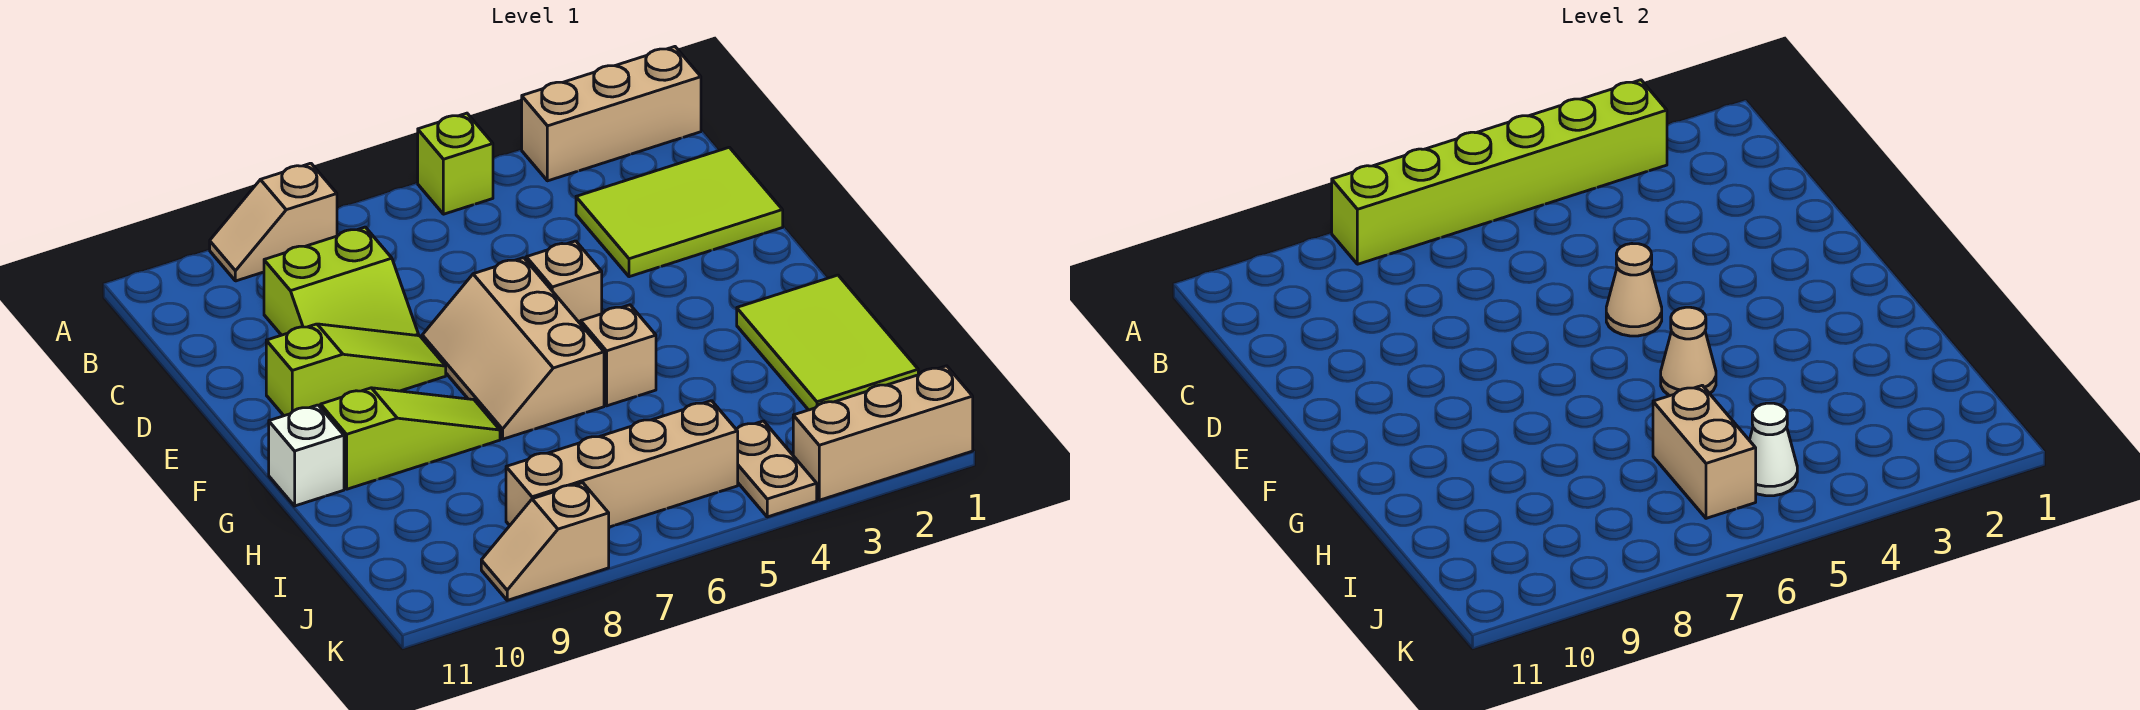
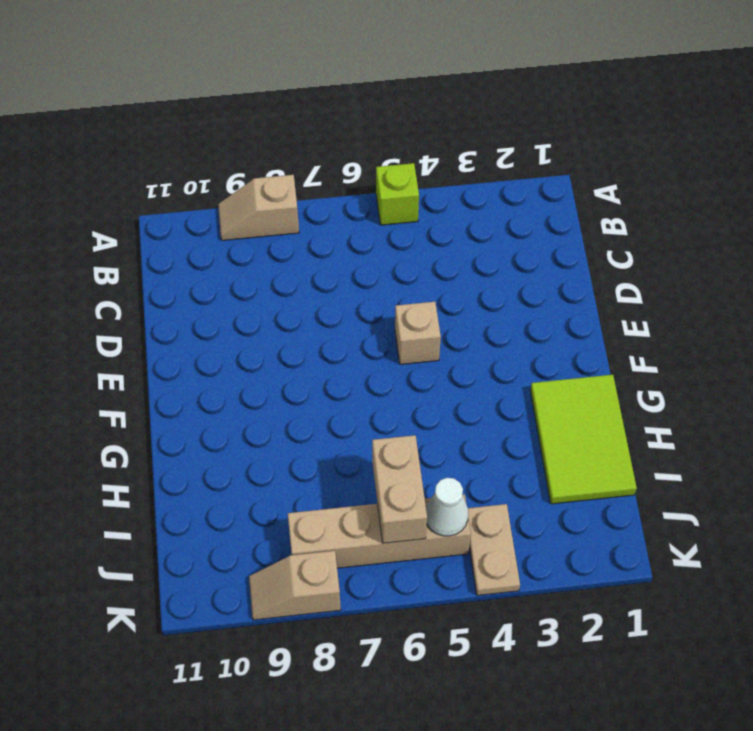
none -> tan brick A1:A3 level 1
none -> lime tile C1:D3 level 1
none -> lime slope C8:D9 level 1 top C

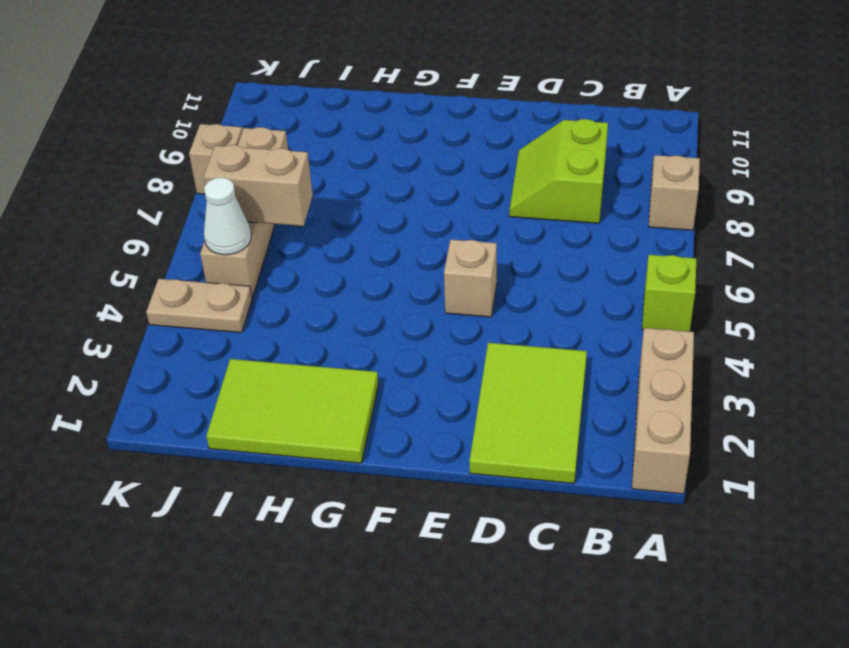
none -> tan slope E6:G7 level 1 top 6
none -> lime slope E8:E10 level 1 top 10
none -> tan brick G5 level 1

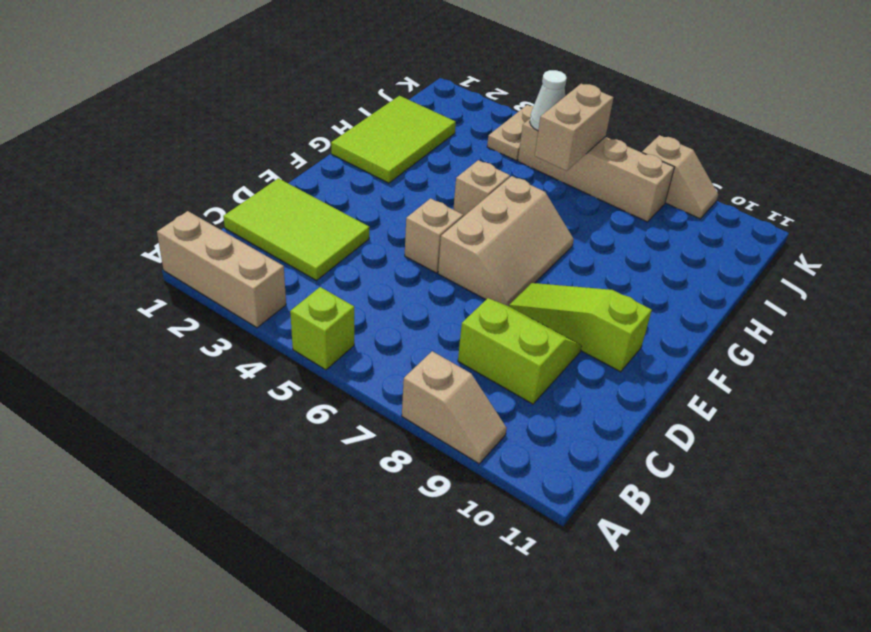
none -> lime slope G8:G10 level 1 top 10
none -> white brick G11 level 1
none -> tan brick K1:K3 level 1

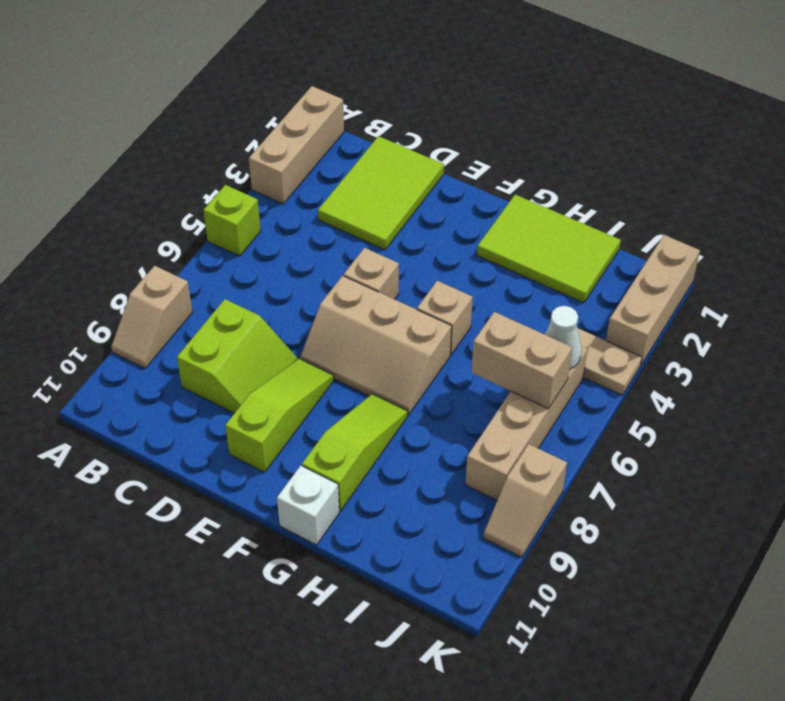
none -> lime brick A3:A8 level 2
none -> tan cone E5 level 2
none -> tan cone G5 level 2

